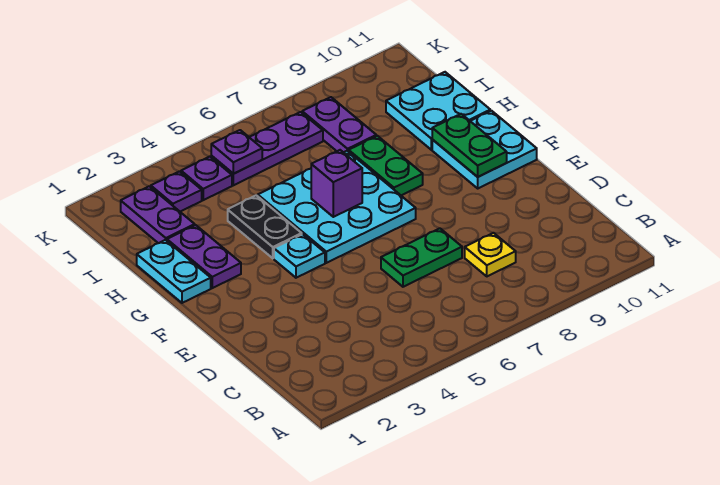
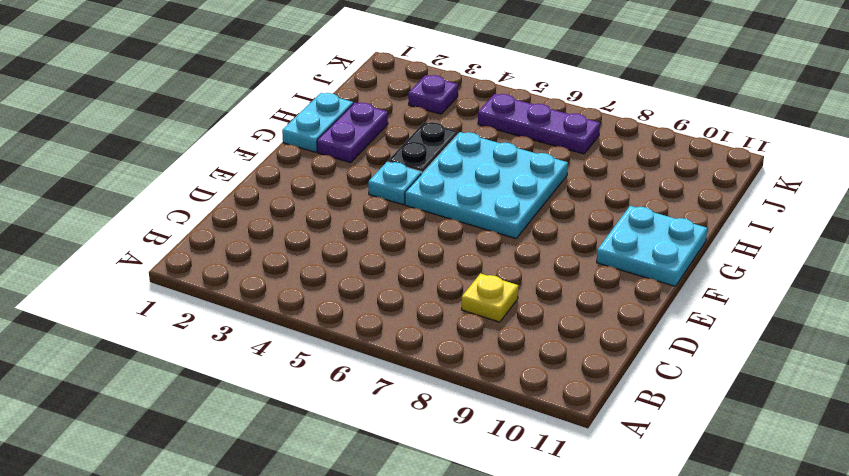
none -> green plate D6:D7 level 1
none -> green plate G8:H8 level 1
none -> cyan plate H10:I11 level 1

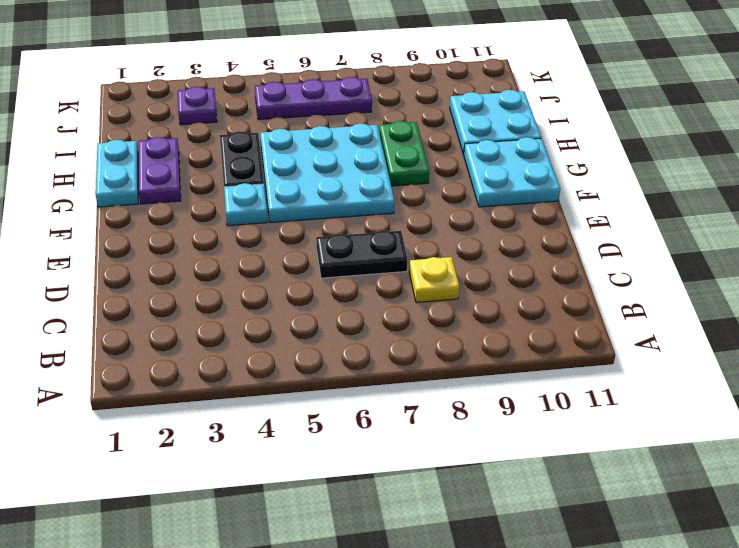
black plate D6:D7 level 1 -> green plate D6:D7 level 1
none -> purple plate I2:J2 level 1
none -> purple plate I8:J8 level 1
none -> purple plate J4 level 1

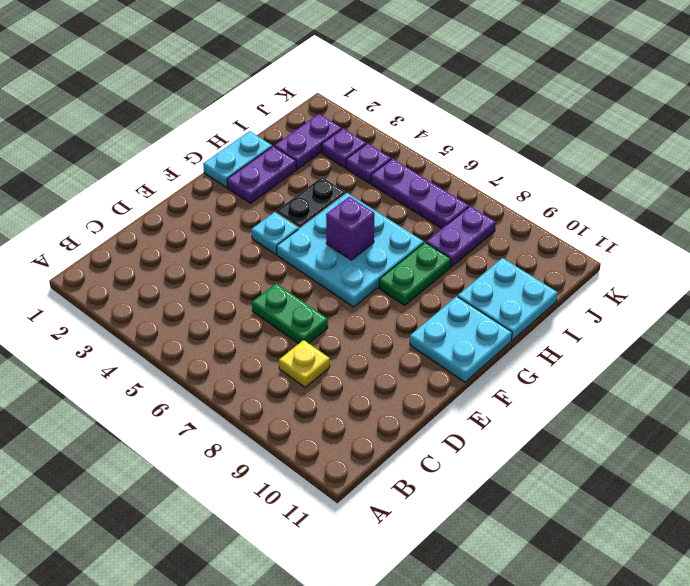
none -> green plate F10:G10 level 2
none -> purple plate J5 level 2

